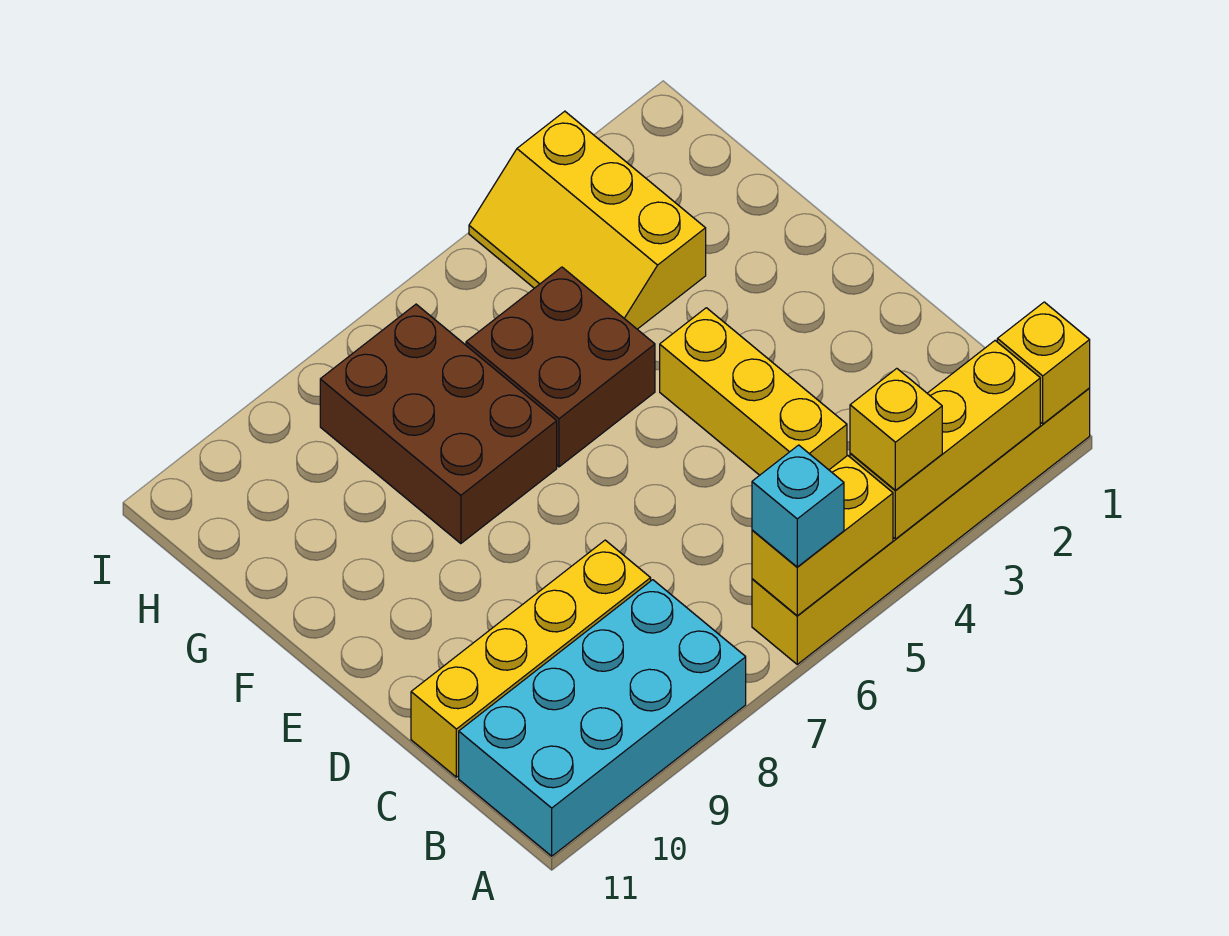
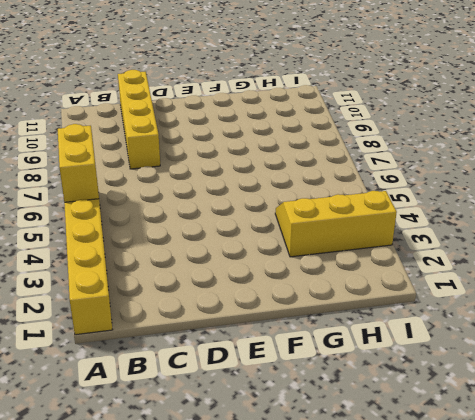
none -> cyan brick A8:B11 level 1
none -> yellow brick C4:E4 level 1
none -> brown brick F5:G6 level 1

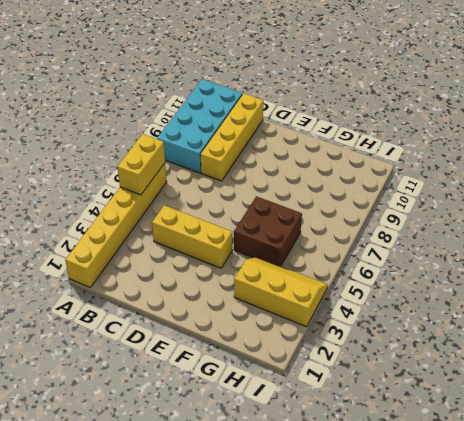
none -> brown brick F7:H8 level 1
none -> yellow brick A1 level 2
none -> yellow brick A2:A4 level 2

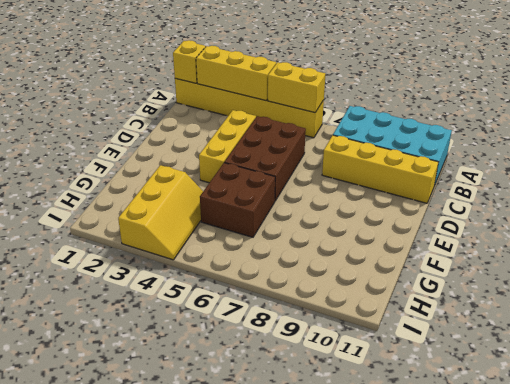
brown brick C5:E6 level 1 -> brown brick F7:H8 level 1
none -> yellow brick A4 level 3
none -> cyan brick A6 level 3

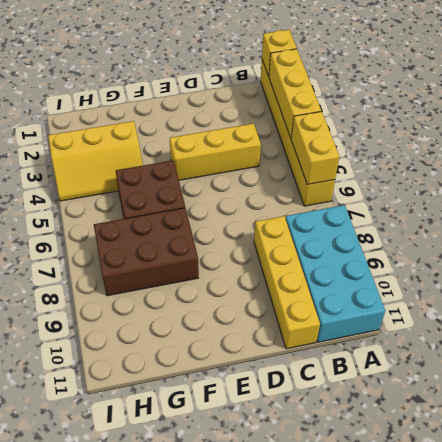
none -> yellow brick A4 level 3
none -> cyan brick A6 level 3

